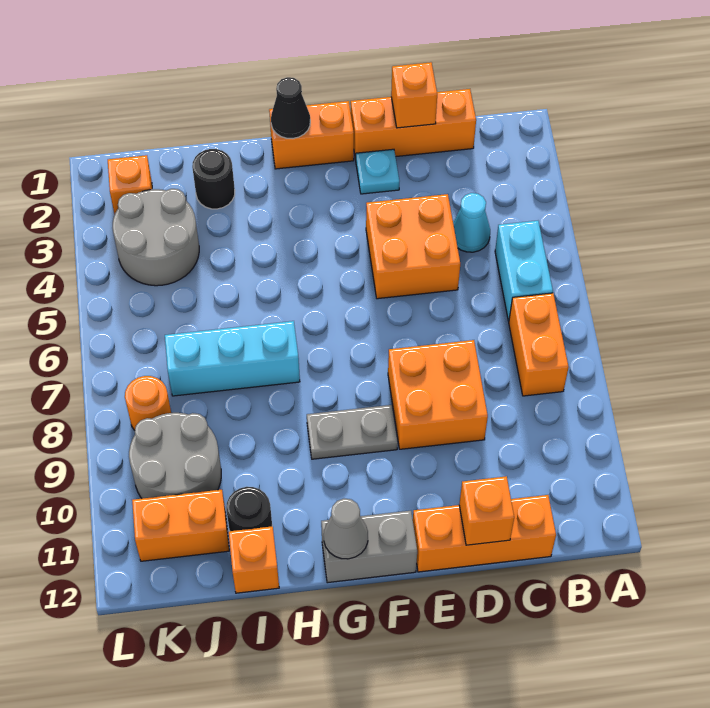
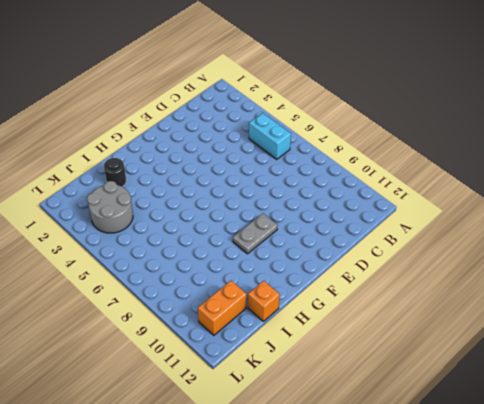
none -> orange brick B7:B8 level 1
none -> orange brick C1:E1 level 1
none -> cyan cone C4 level 1

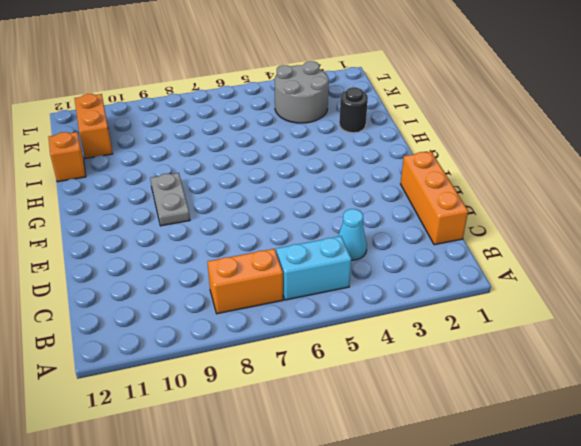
none -> orange brick C12:E12 level 1
none -> orange brick D4:E5 level 1
none -> orange brick D8:E9 level 1

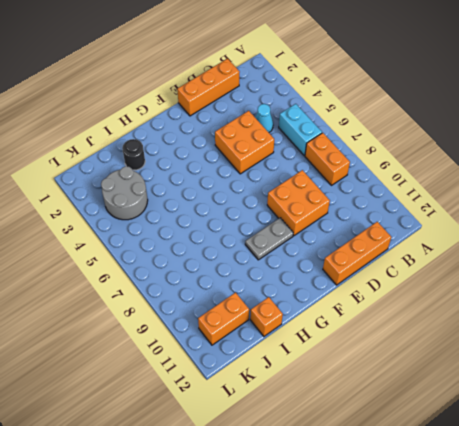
none -> cyan plate E2 level 1
none -> orange brick F1:G1 level 1
none -> grey brick F12:G12 level 1

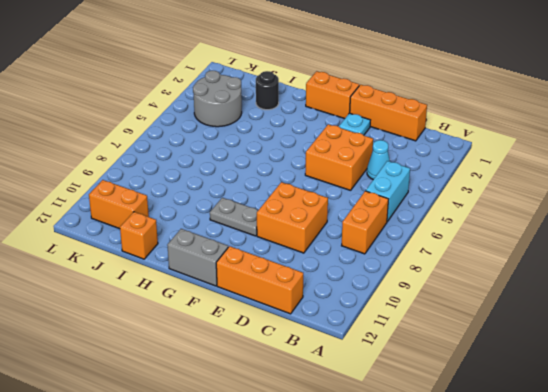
none -> cyan brick H7:J7 level 1
none -> black round brick I11 level 1
none -> grey round brick J9:K10 level 1

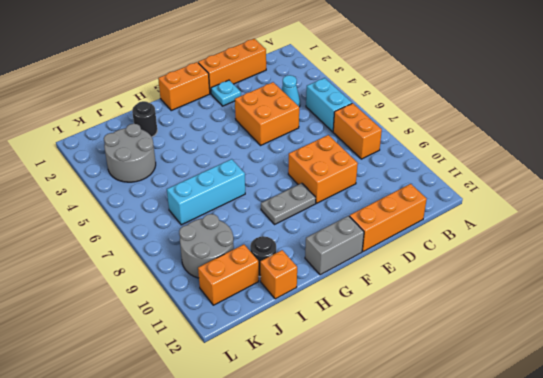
none -> orange brick K2 level 1
none -> orange round brick K8 level 1
none -> orange brick D1 level 2

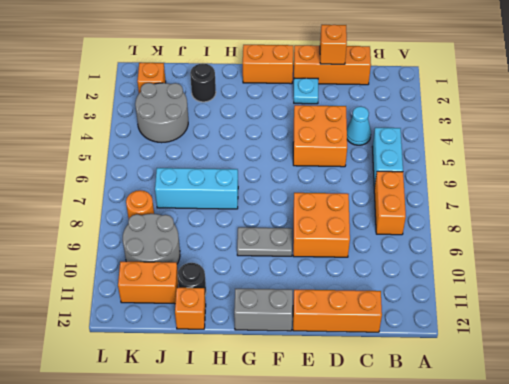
none -> orange brick D12 level 2
none -> black cone G1 level 2
none -> grey cone G12 level 2

